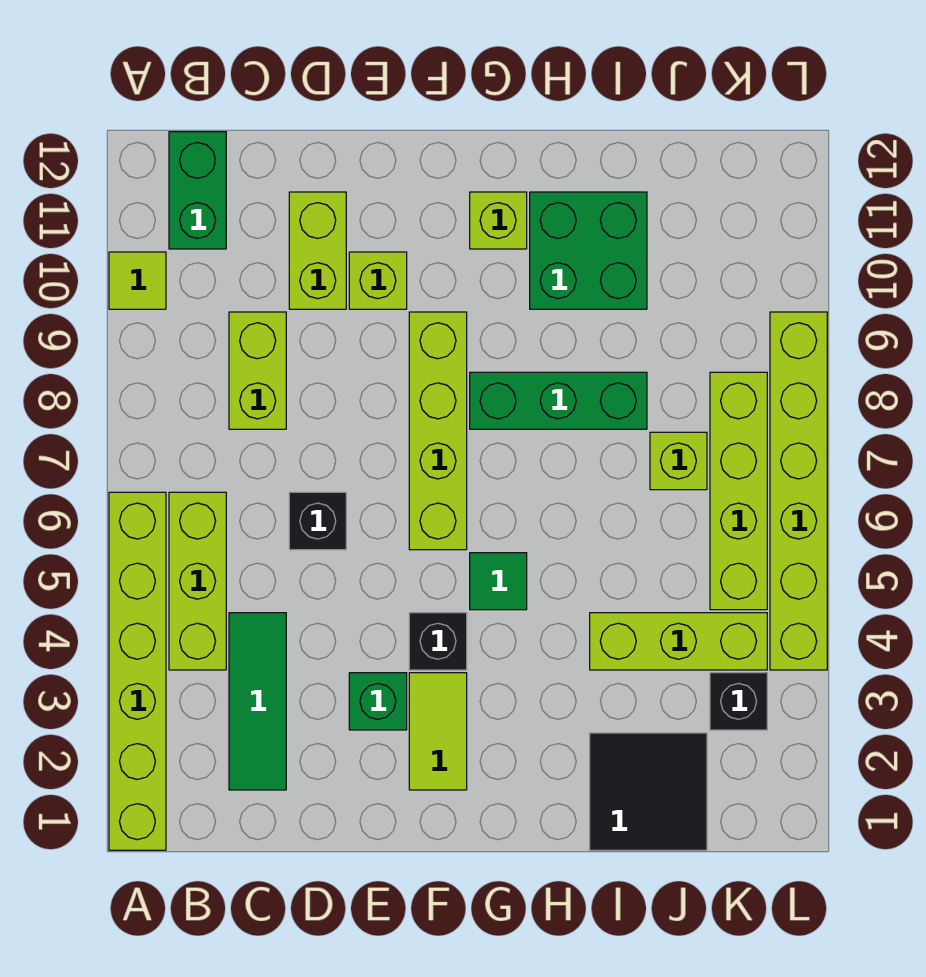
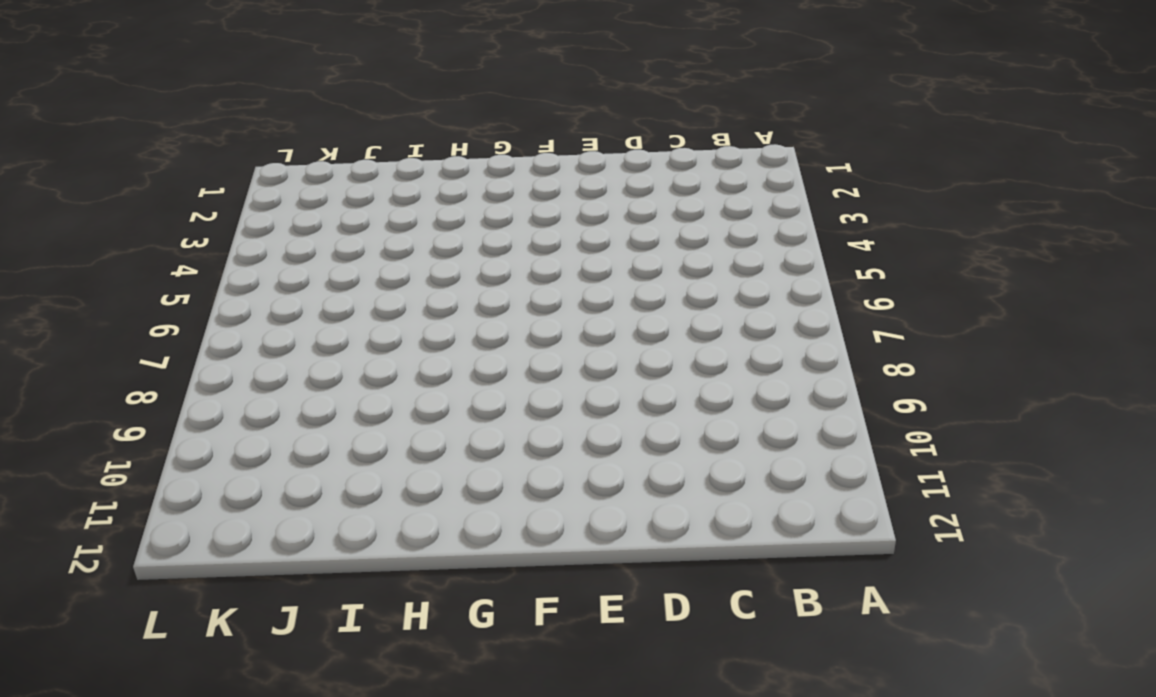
none -> lime brick A1:A6 level 1
none -> lime tile A10 level 1
none -> lime brick B4:B6 level 1

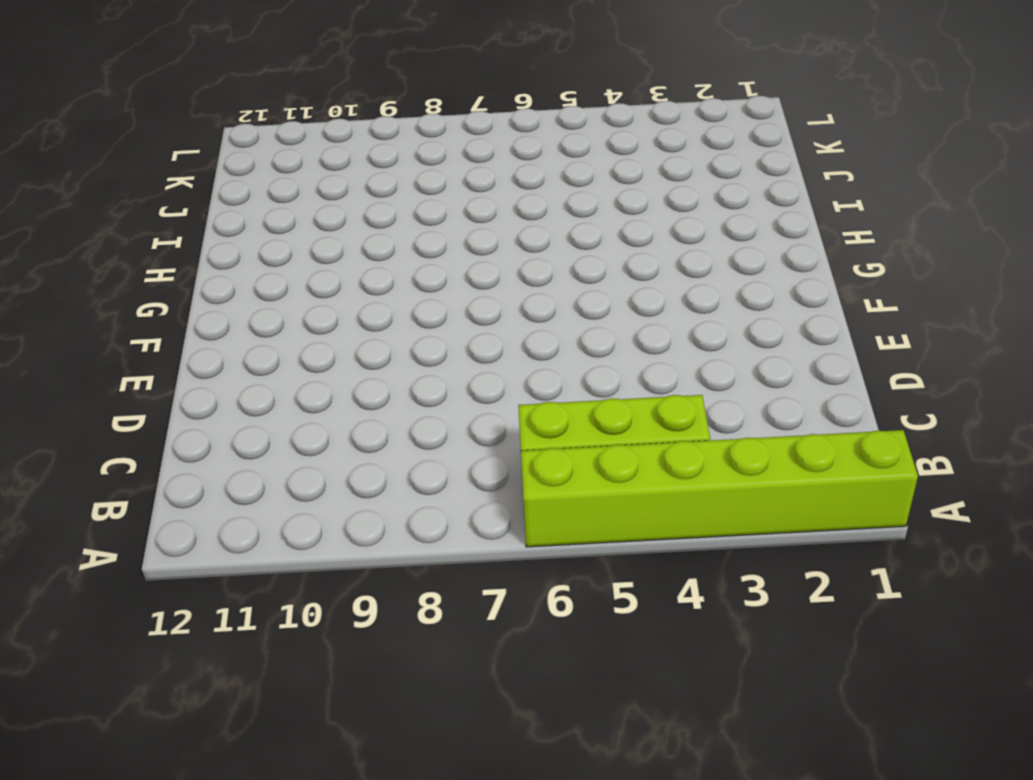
none -> lime tile A10 level 1
none -> green brick B11:B12 level 1
none -> green tile C2:C4 level 1

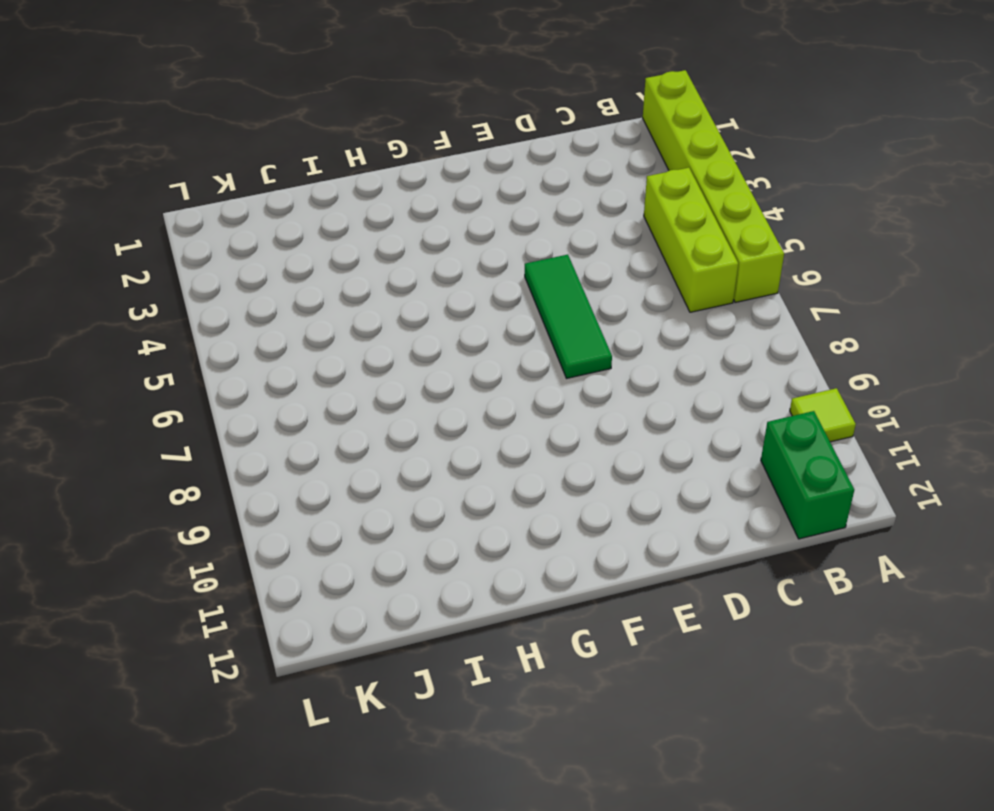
green tile E5:E7 level 1 -> green tile C2:C4 level 1
none -> lime brick C8:C9 level 1
none -> black brick D6 level 1
none -> lime brick D10:D11 level 1

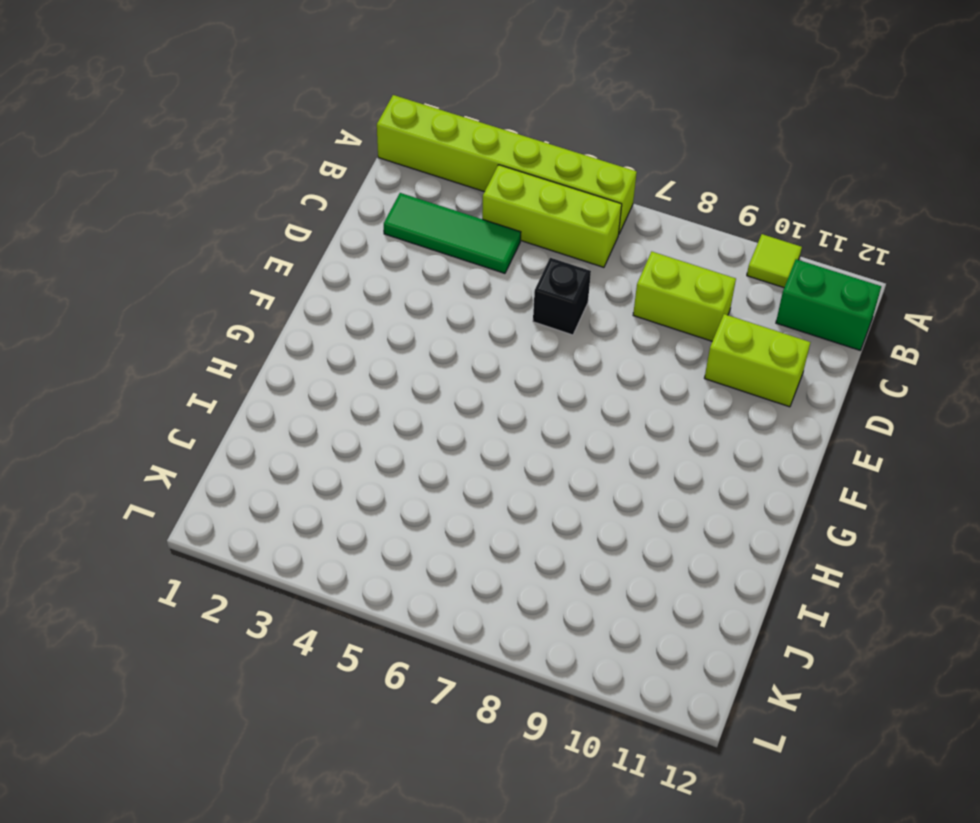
none -> green brick E3 level 1
none -> lime brick E10 level 1
none -> lime tile F2:F3 level 1

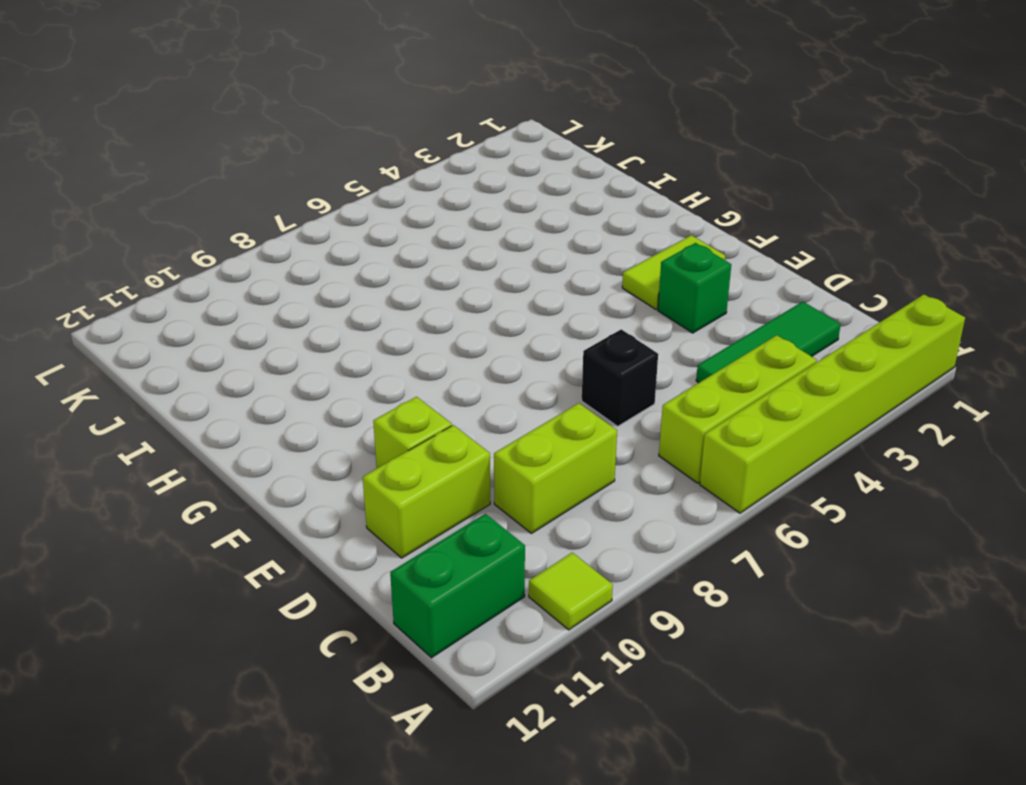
none -> black brick F4 level 1
none -> lime brick F6:F9 level 1
none -> green tile G5 level 1

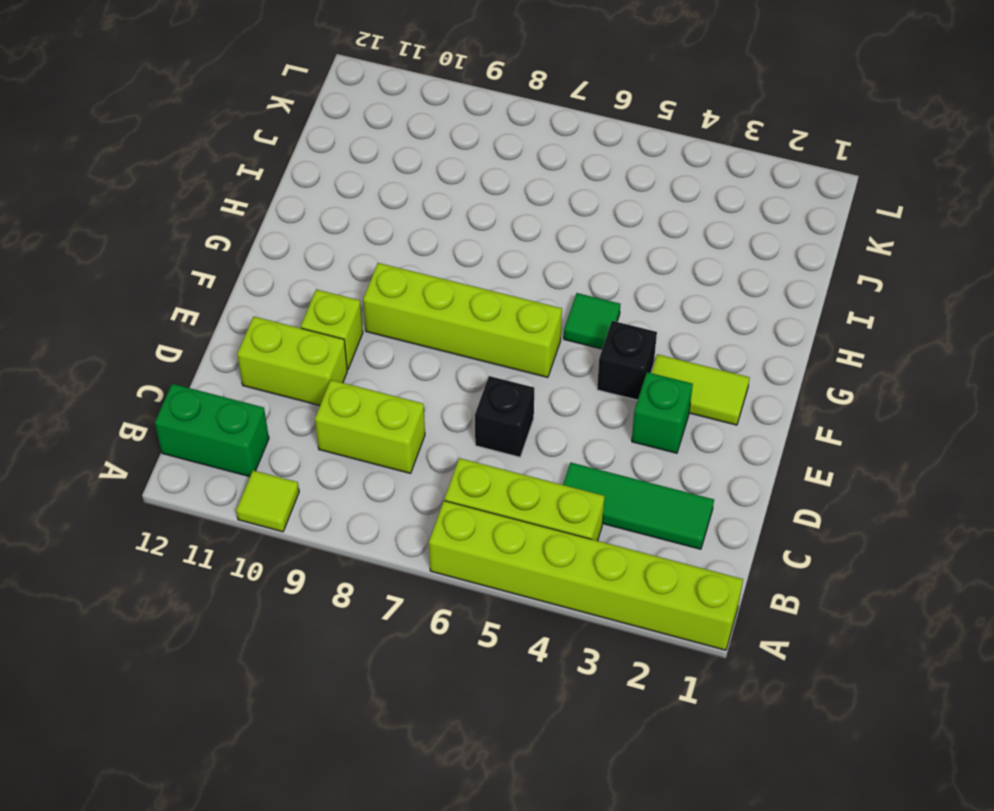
none -> green brick G8:I8 level 1
none -> lime brick G11 level 1
none -> green brick H10:I11 level 1

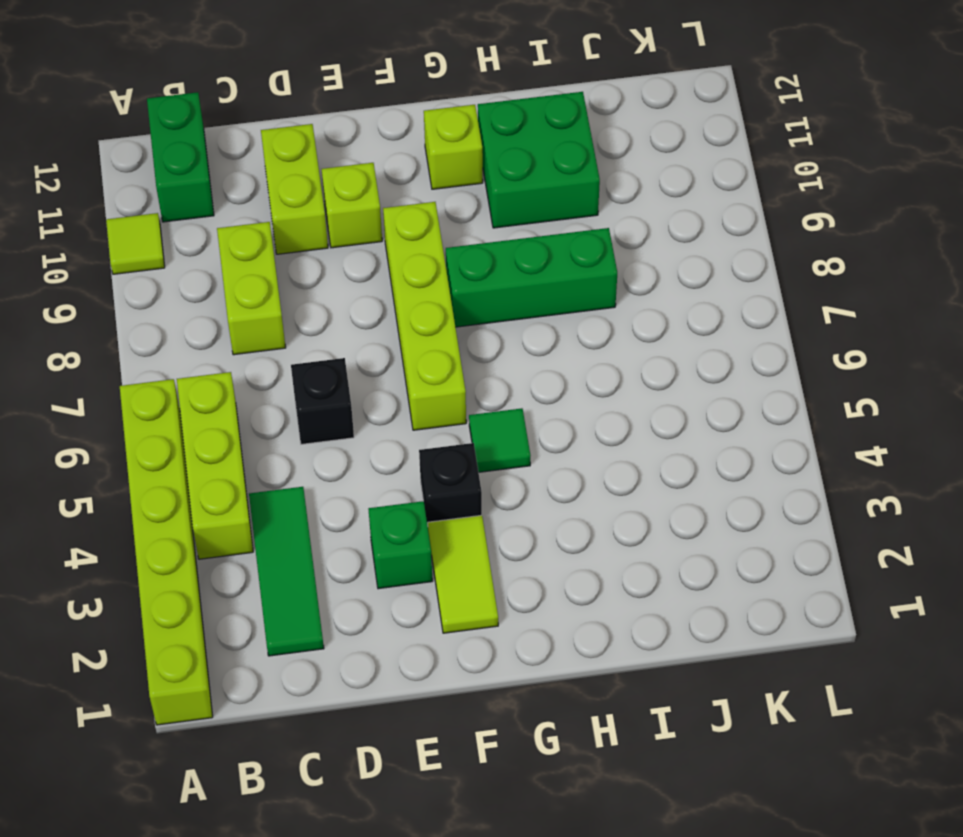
none -> black tile I1:J2 level 1
none -> lime brick I4:K4 level 1
none -> lime brick J7 level 1

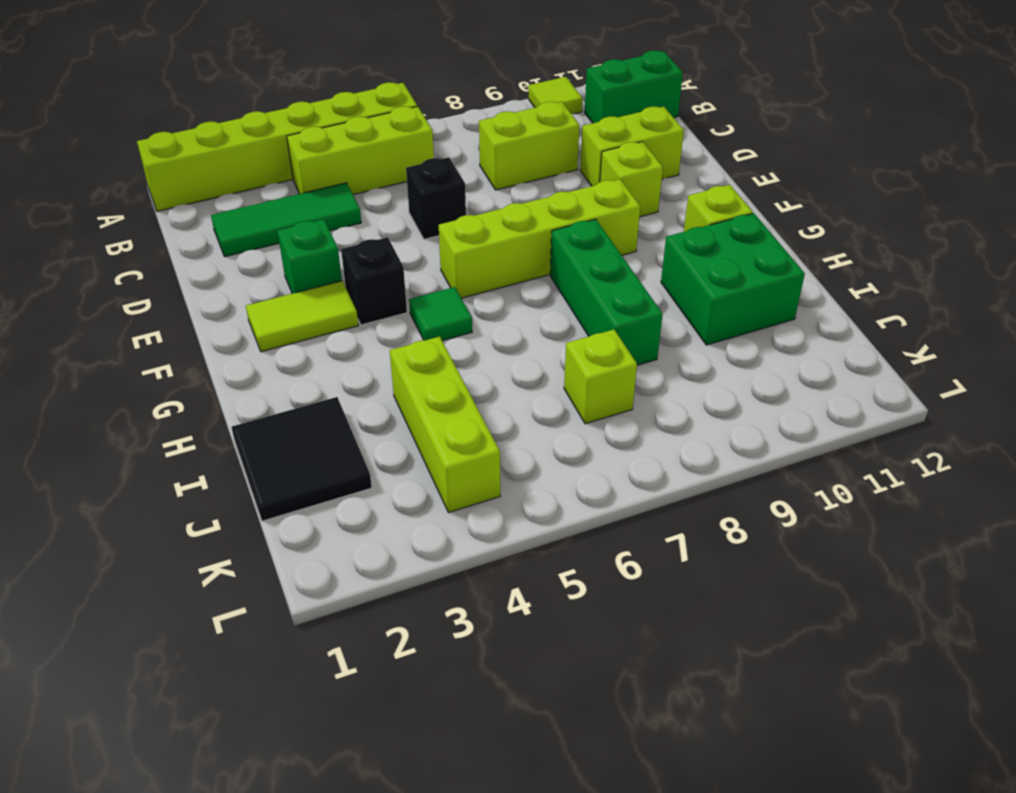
none -> black brick K3 level 1
none -> lime brick K5:K8 level 1
none -> lime brick L4:L9 level 1

